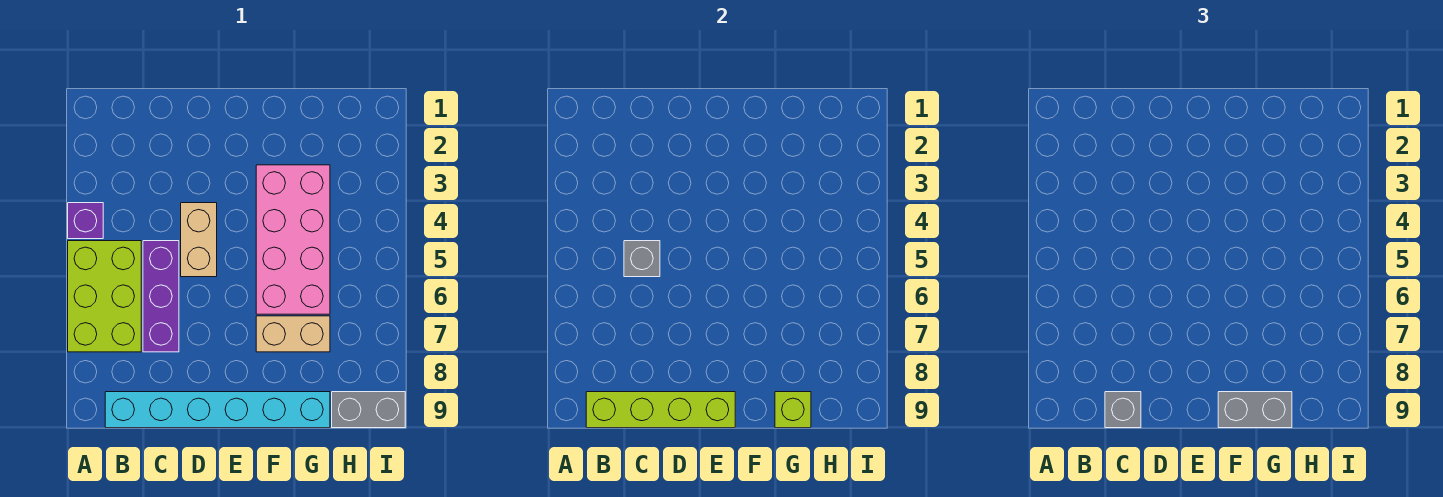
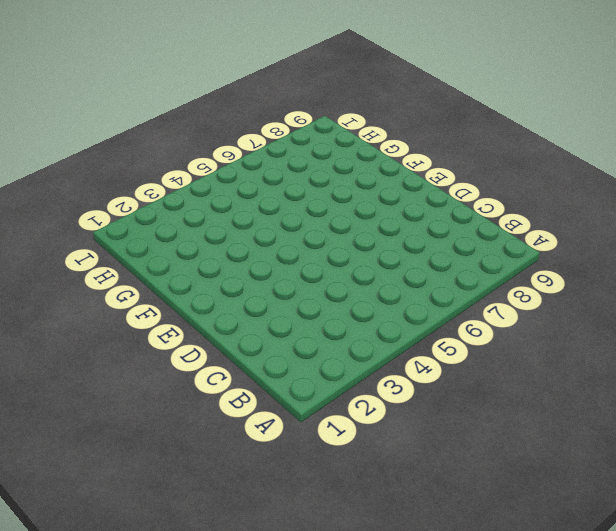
none -> purple brick A4 level 1
none -> lime brick A5:B7 level 1
none -> cyan brick B9:G9 level 1

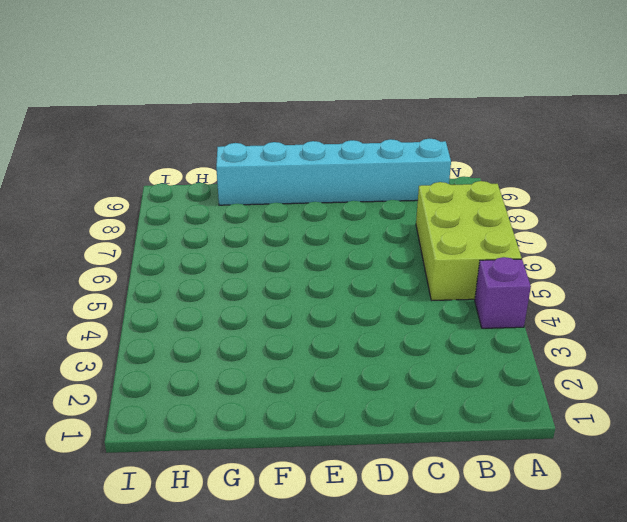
none -> purple brick C5:C7 level 1
none -> tan brick D4:D5 level 1
none -> pink brick F3:G6 level 1

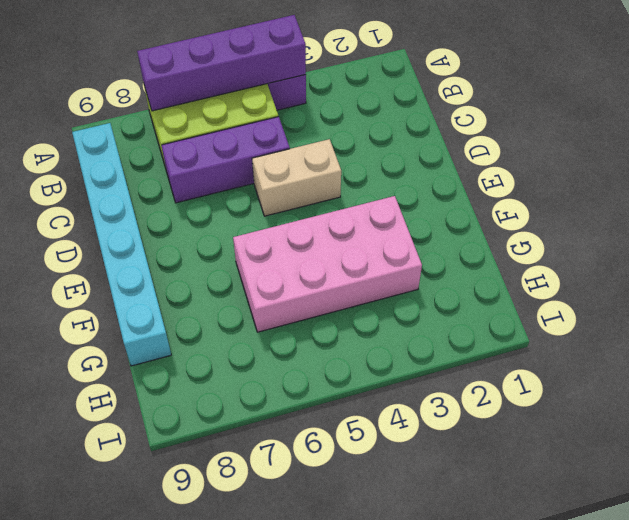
purple brick A4:A7 level 2 -> none
none -> tan brick F7:G7 level 1
none -> grey brick H9:I9 level 1
none -> lime brick B9:E9 level 2

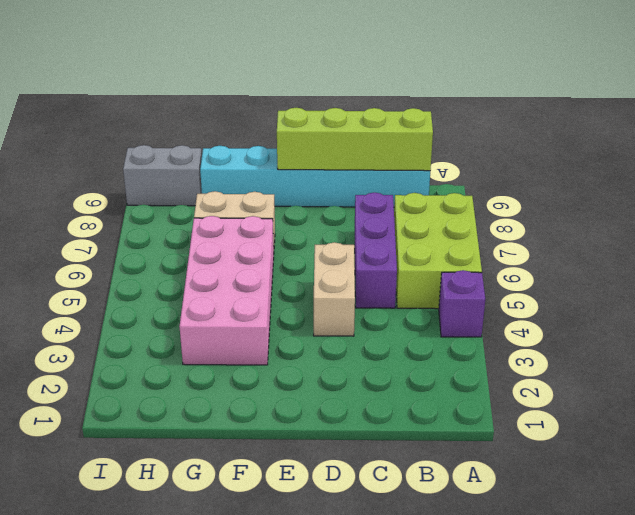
none -> grey brick C5 level 2
none -> lime brick G9 level 2
none -> grey brick C9 level 3

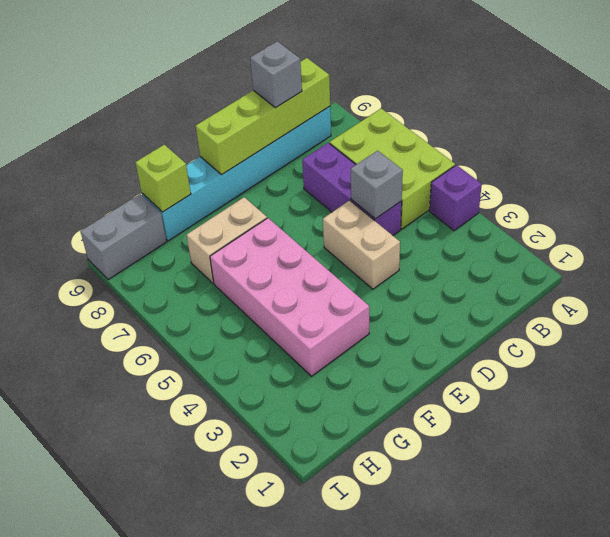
none -> grey brick F9:G9 level 3

